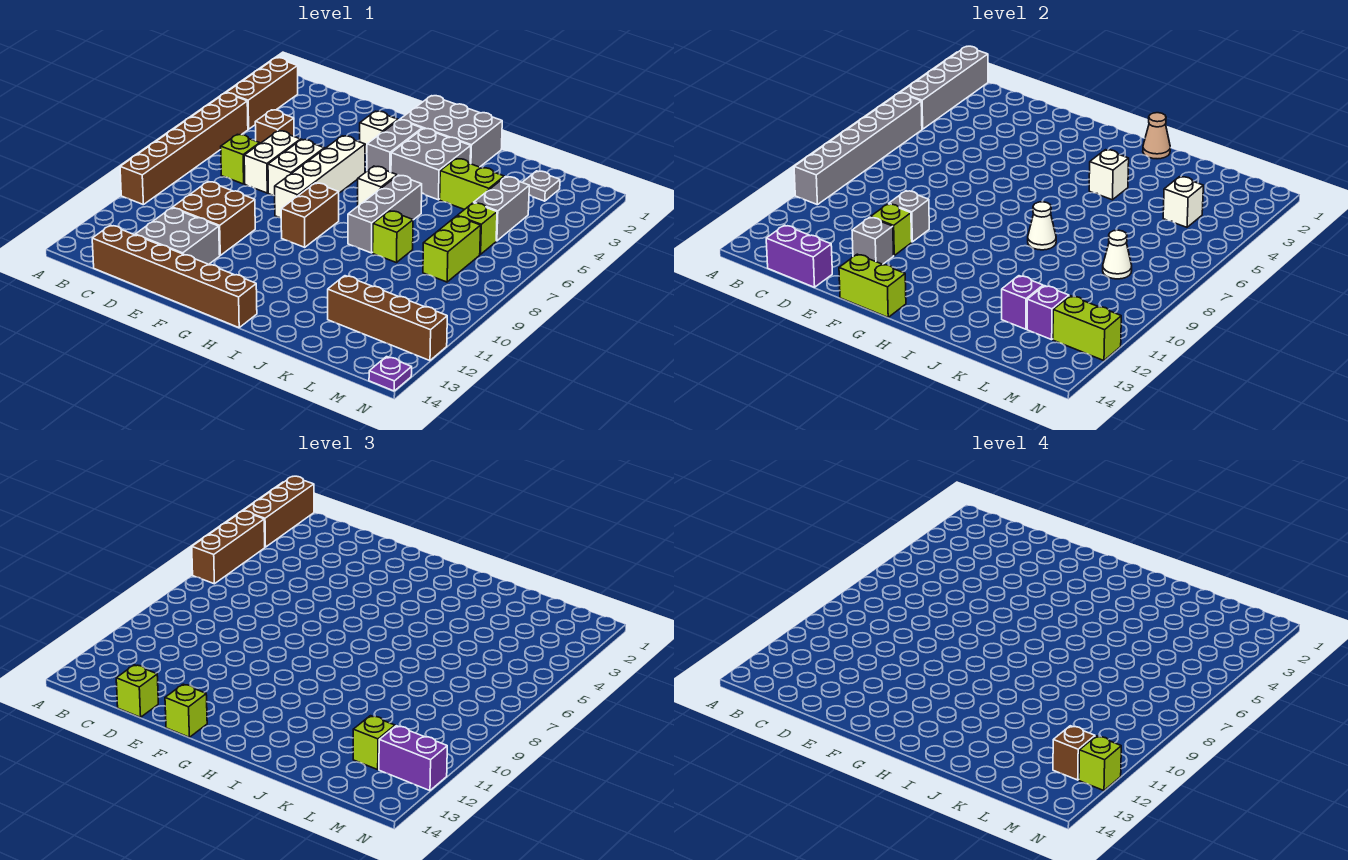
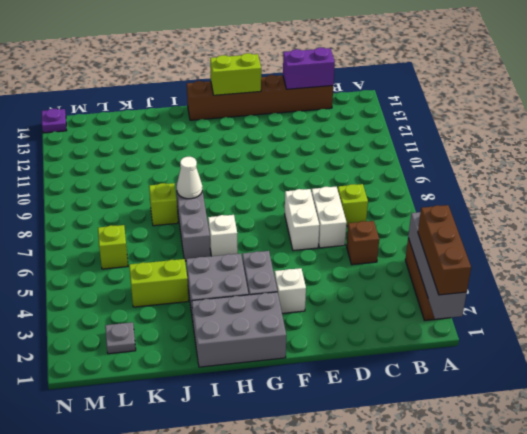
none -> brown brick A5:A10 level 1
none -> brown brick D10:E11 level 1
none -> grey brick D12:E13 level 1
none -> white brick F5:F8 level 1

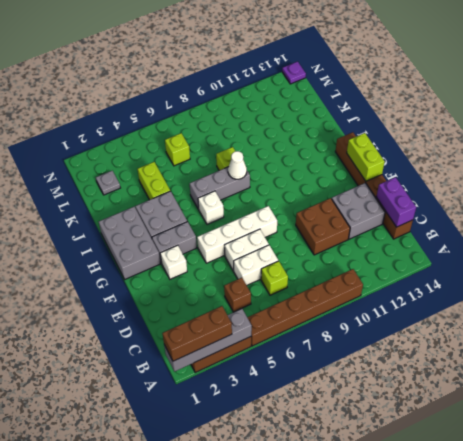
none -> brown brick G8:G9 level 1
none -> brown brick K12:N12 level 1
none -> grey brick L4:L5 level 1
none -> lime brick L7:L8 level 1

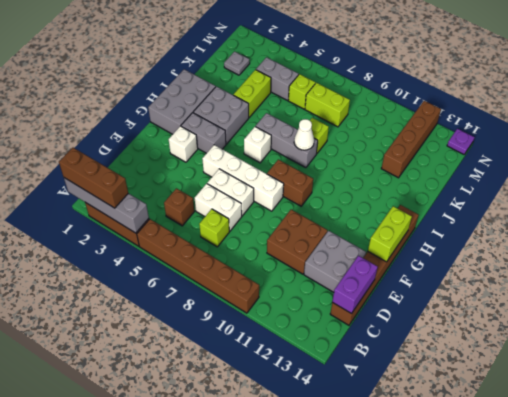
none -> grey brick A5:A10 level 2
none -> grey brick E10 level 2
none -> lime brick E11 level 2
none -> grey brick E12 level 2

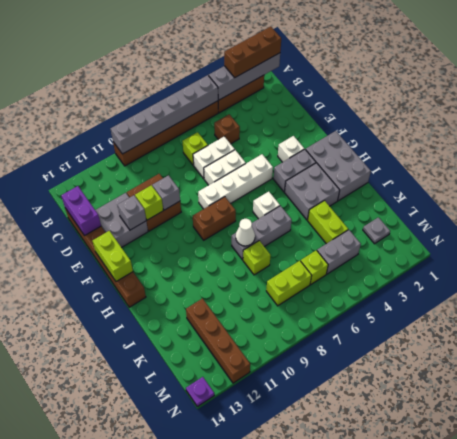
none -> tan cone I1 level 2
none -> white brick I4 level 2
none -> purple brick K12 level 2
none -> white brick L4 level 2

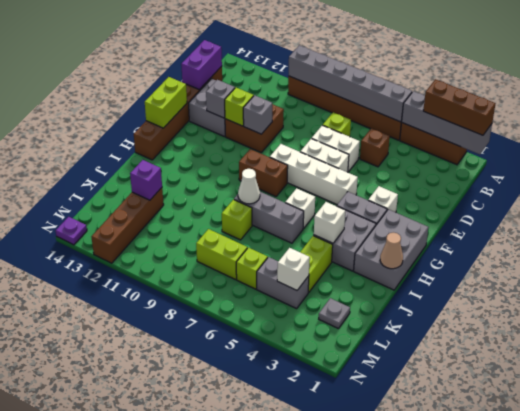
none -> white cone L8 level 2
none -> purple brick L12 level 2
none -> lime brick M12:N12 level 2
none -> brown brick A4:A6 level 3

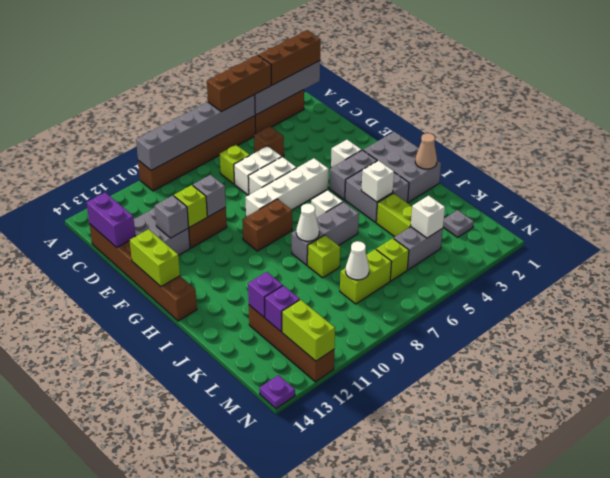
none -> lime brick D14 level 3
none -> lime brick F14 level 3
none -> lime brick L12 level 3
none -> purple brick M12:N12 level 3

